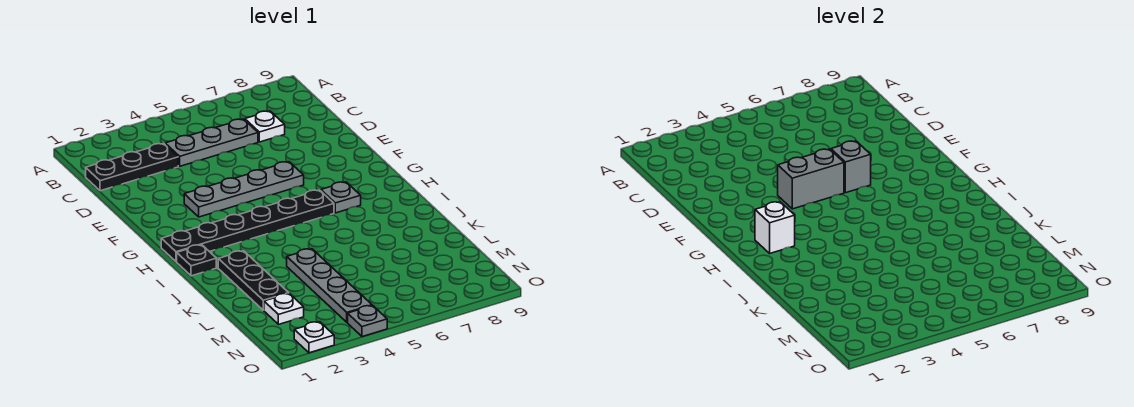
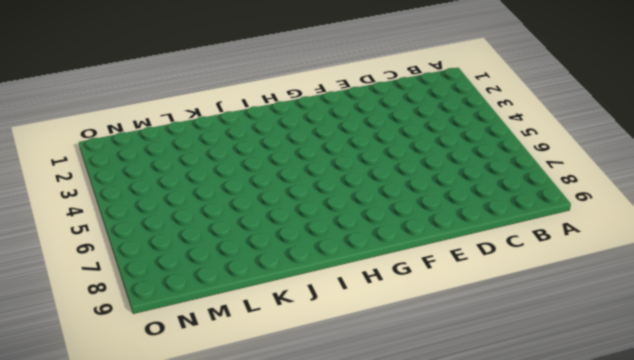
none -> black plate C1:C3 level 1
none -> grey plate C4:C6 level 1
none -> white plate C7 level 1

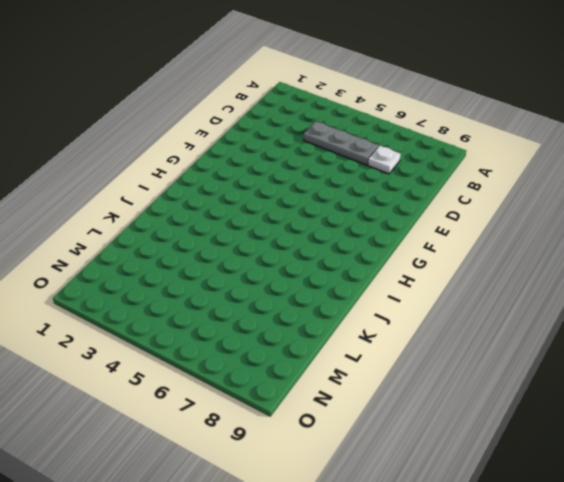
none -> black plate C1:C3 level 1
none -> grey plate F3:F6 level 1
none -> black plate H1:H6 level 1

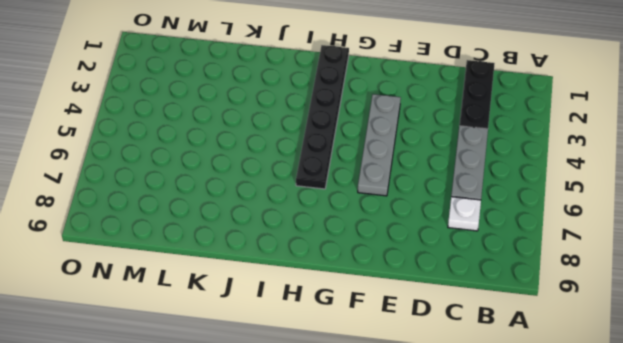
none -> grey plate H7 level 1
none -> black plate I1 level 1
none -> black plate J2:L2 level 1

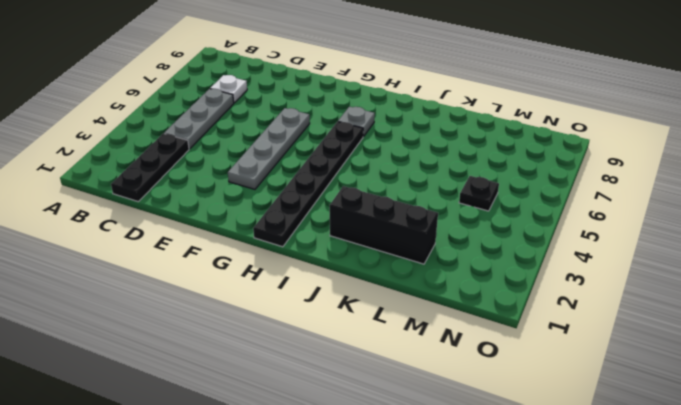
black brick J2:L2 level 1 -> black plate J2:L2 level 1
black plate M5 level 1 -> black plate I1 level 1
none -> grey plate K4:N4 level 1
none -> white plate M2 level 1
none -> white plate O2 level 1

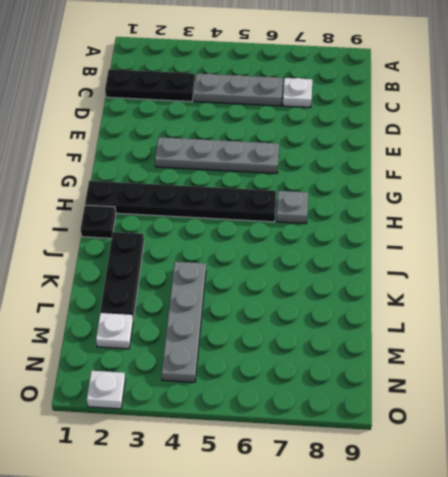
none -> grey plate O4 level 1
none -> grey brick F4:F5 level 2
none -> grey brick F6 level 2

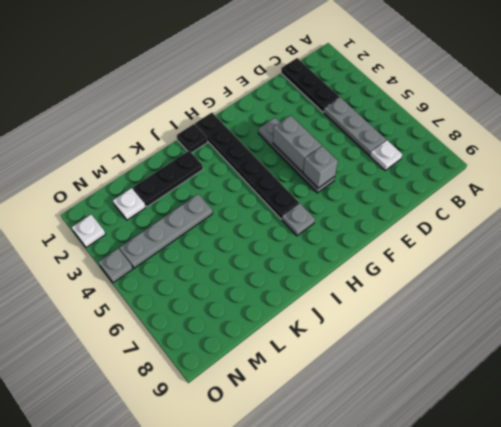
none -> white brick H2 level 2

